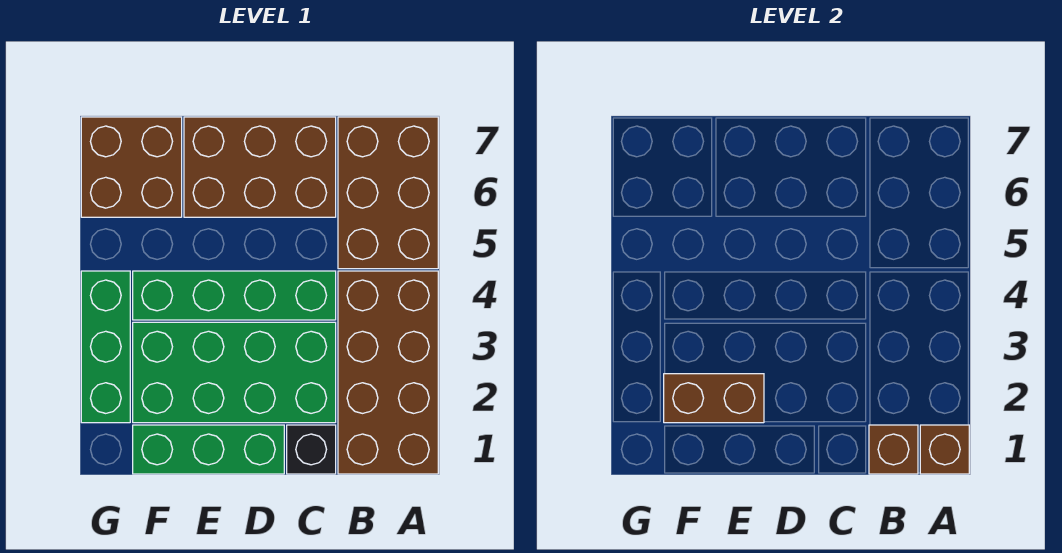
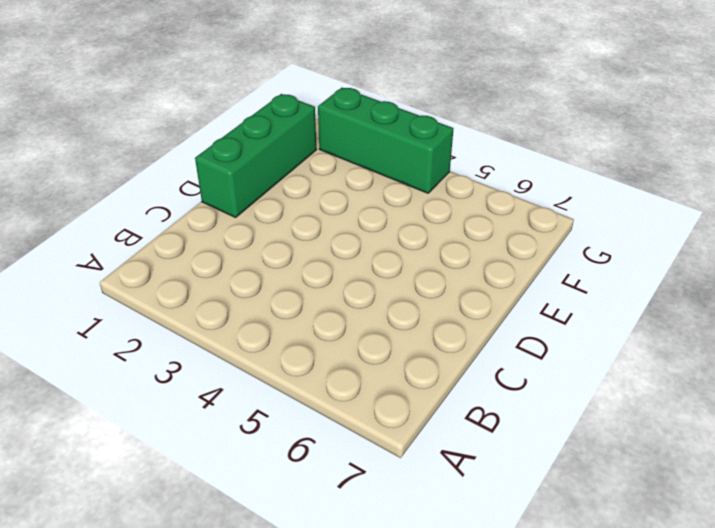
none -> brown brick A1:B4 level 1
none -> brown brick A5:B7 level 1
none -> black brick C1 level 1

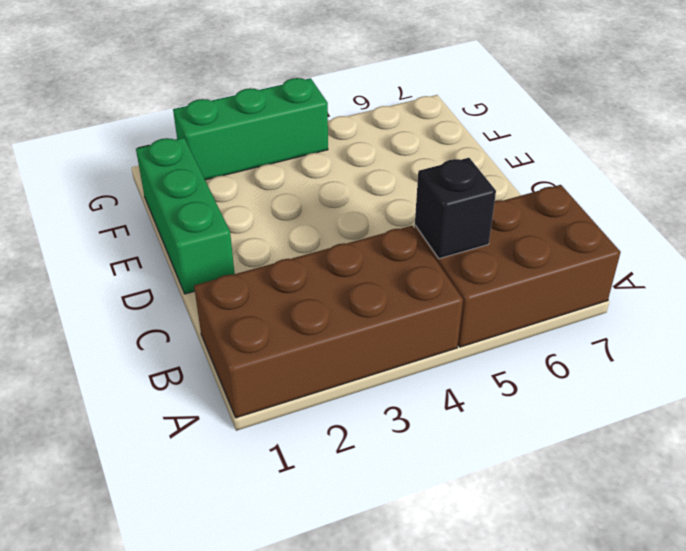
black brick B5 level 2 -> black brick C1 level 1
none -> green brick C2:F3 level 1
none -> green brick C4:F4 level 1
none -> brown brick C6:E7 level 1

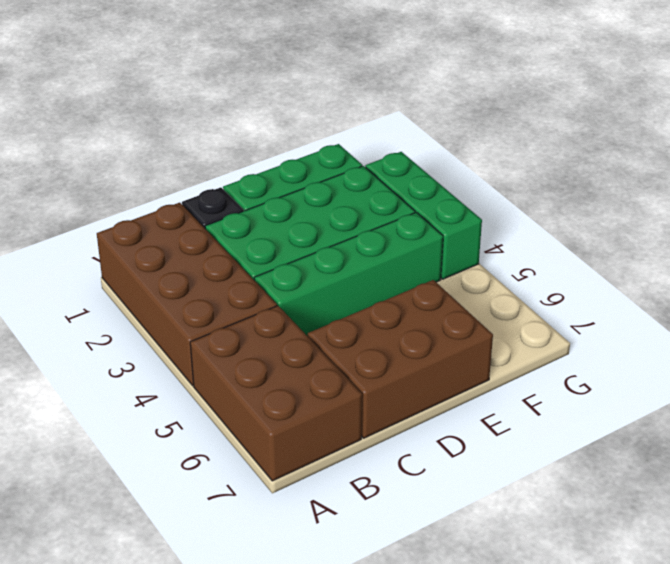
none -> brown brick F6:G7 level 1
none -> brown brick A1 level 2
none -> brown brick B1 level 2

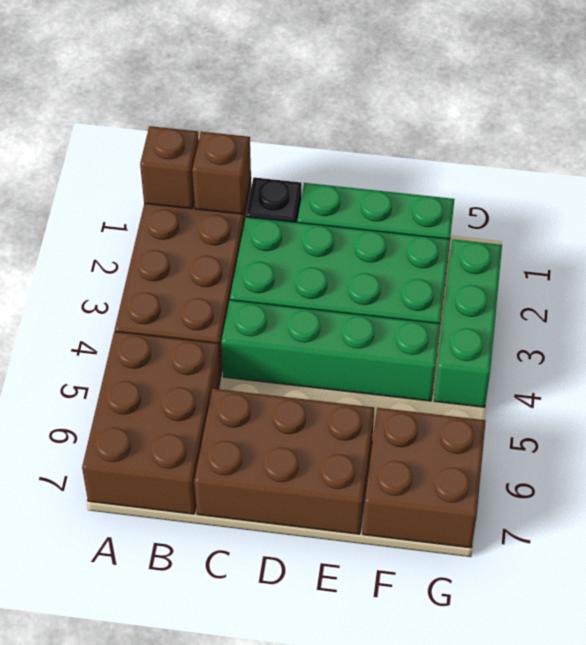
none -> brown brick E2:F2 level 2

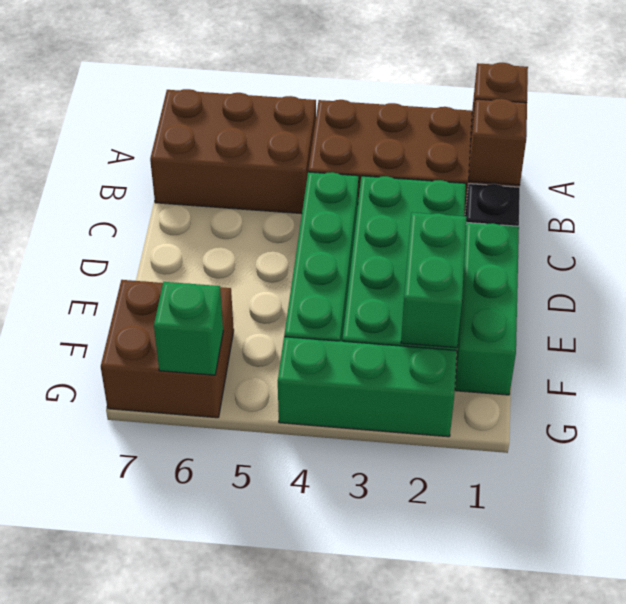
green brick E2:F2 level 2 -> brown brick E2:F2 level 2
green brick G6 level 2 -> none
none -> brown brick C6:E7 level 1

